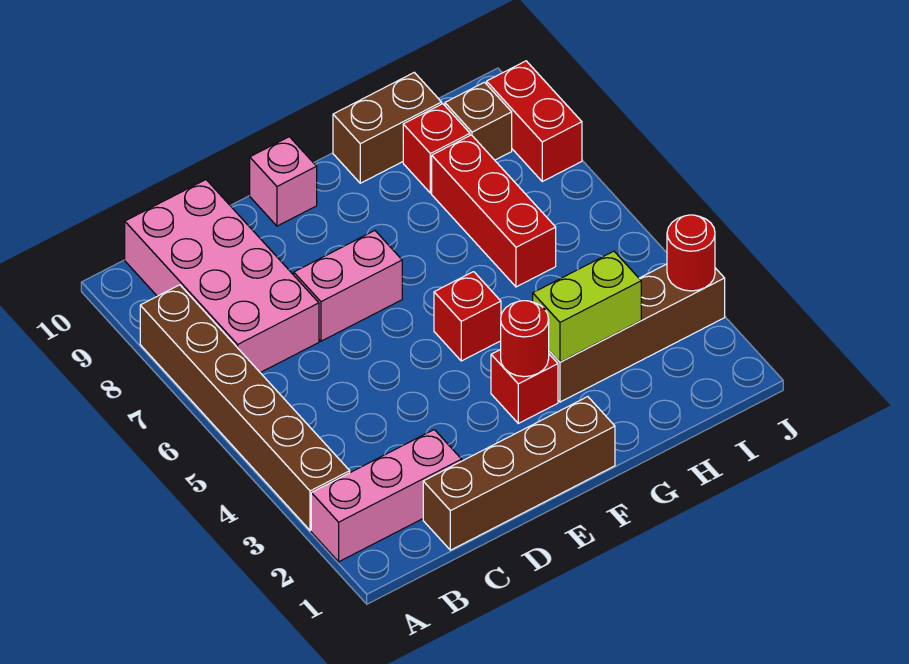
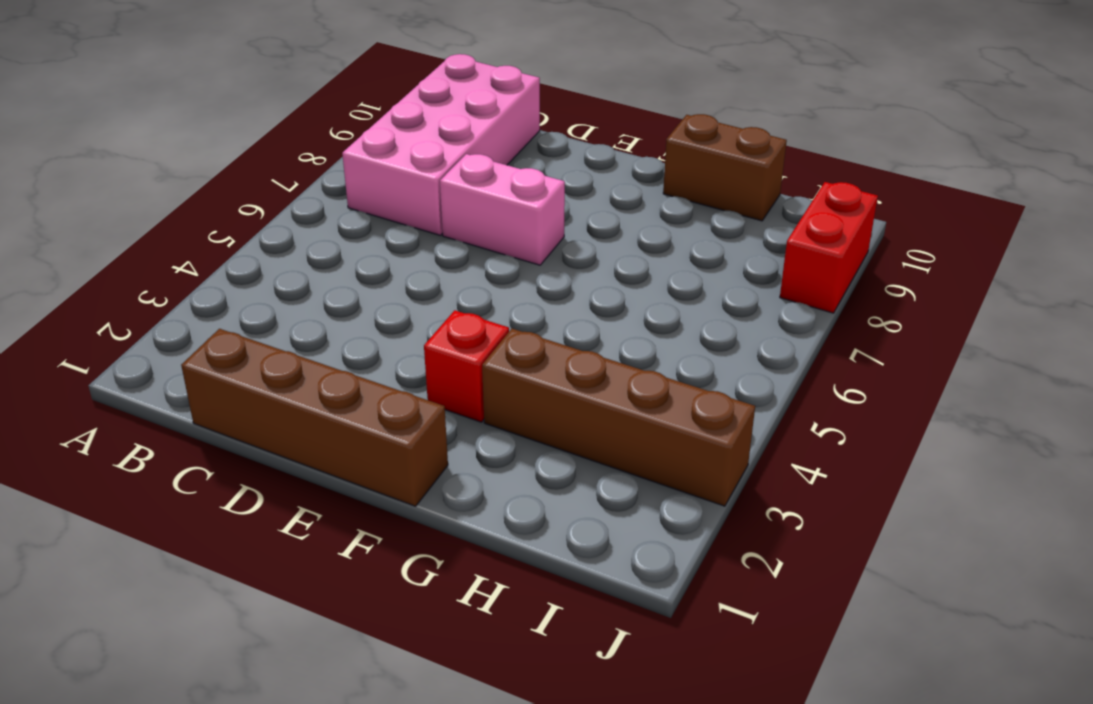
none -> pink brick A2:C2 level 1
none -> brown brick A3:A8 level 1
none -> pink brick E10 level 1

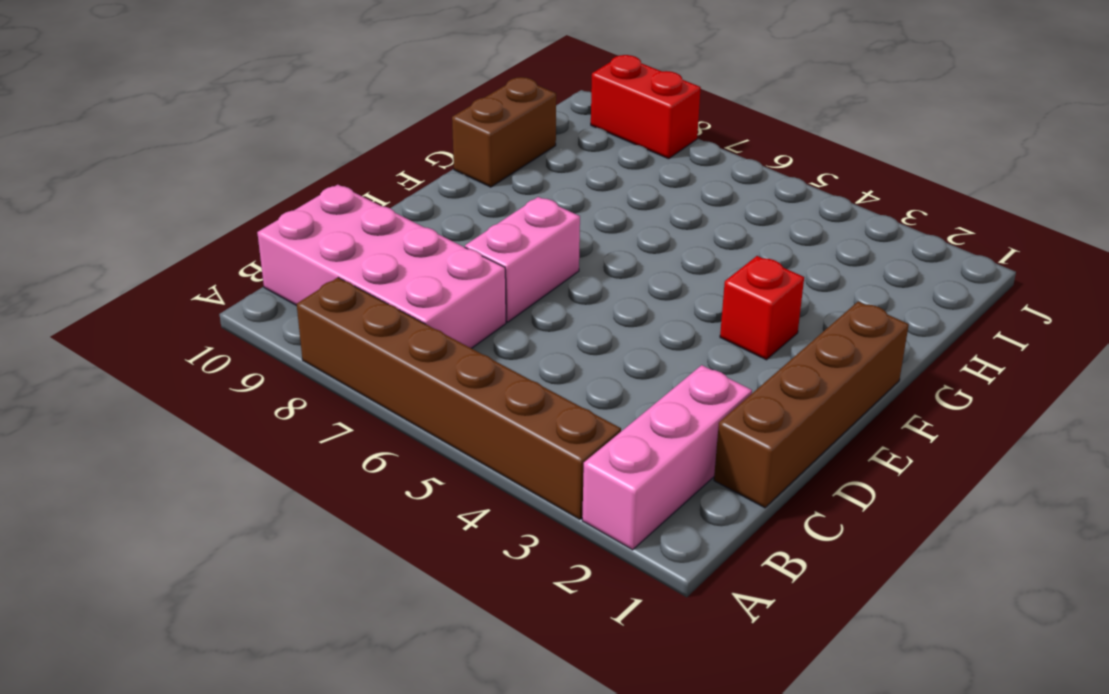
none -> pink brick E10 level 1
none -> red brick F5 level 1
none -> brown brick G3:J3 level 1

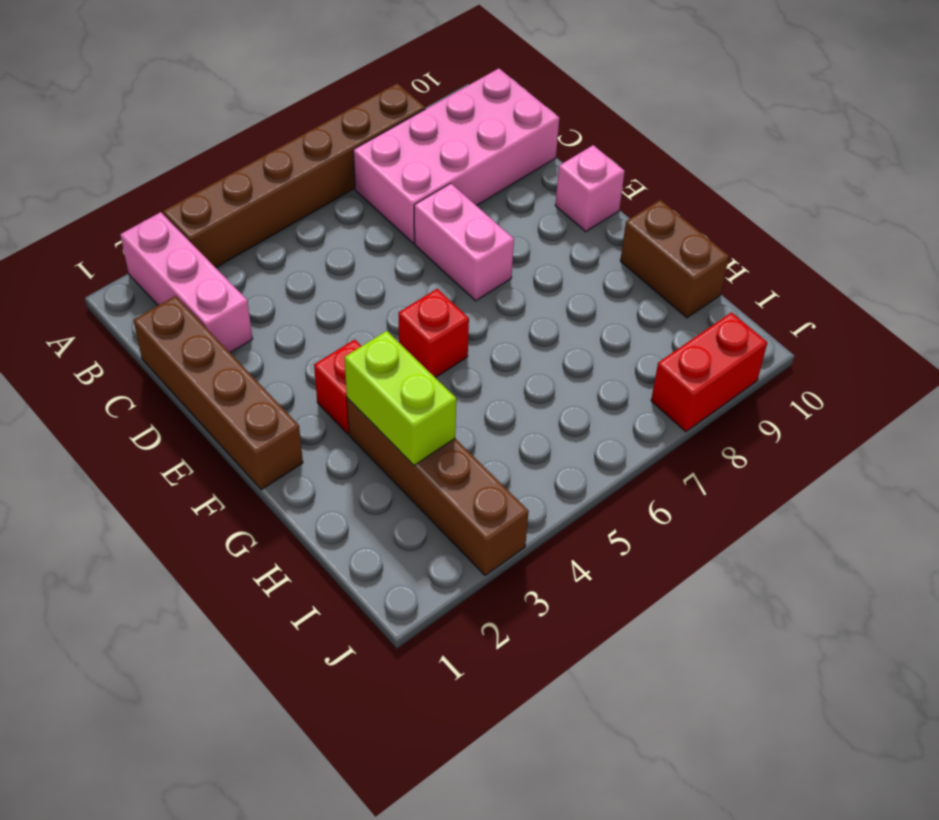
none -> red brick H6:H8 level 1
none -> red brick H9 level 1
none -> brown brick I9 level 1

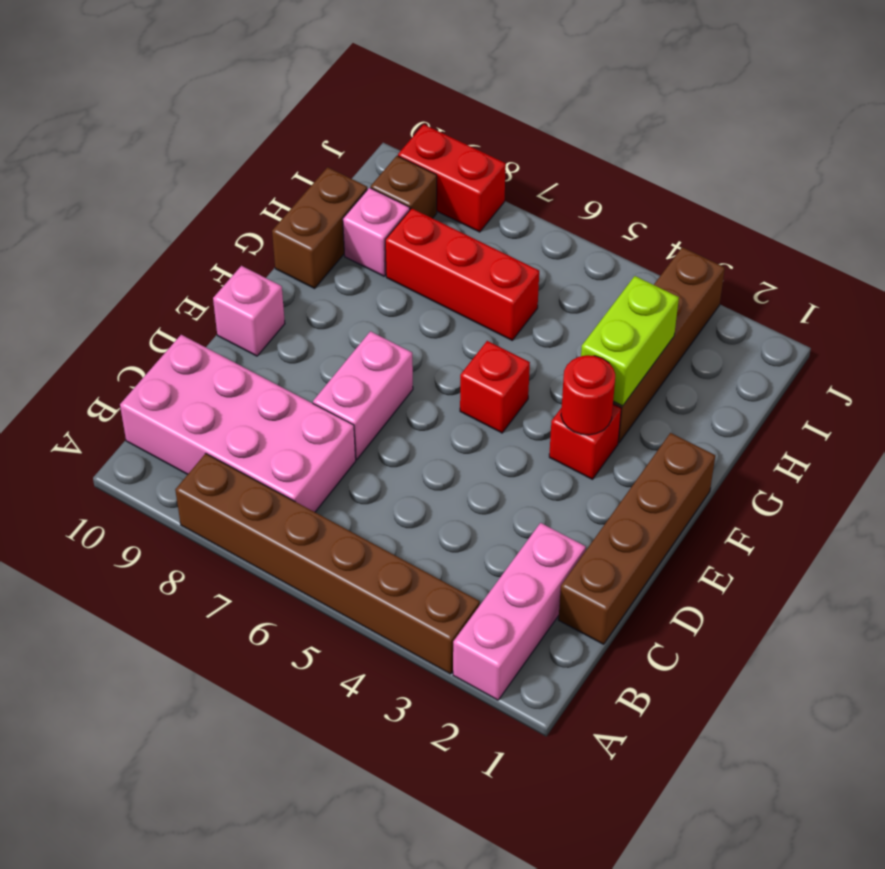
pink brick H9 level 1 -> red brick H9 level 1
none -> red round brick J3 level 2

